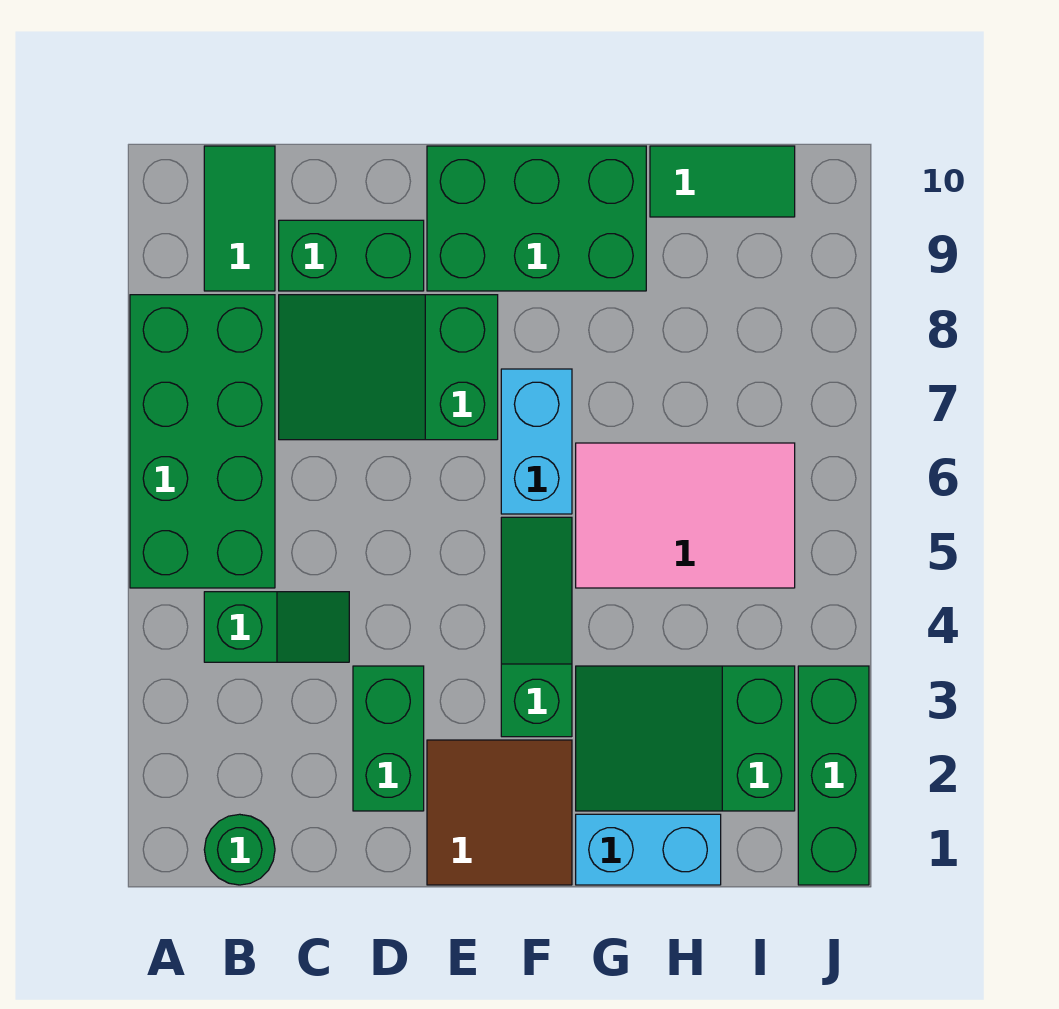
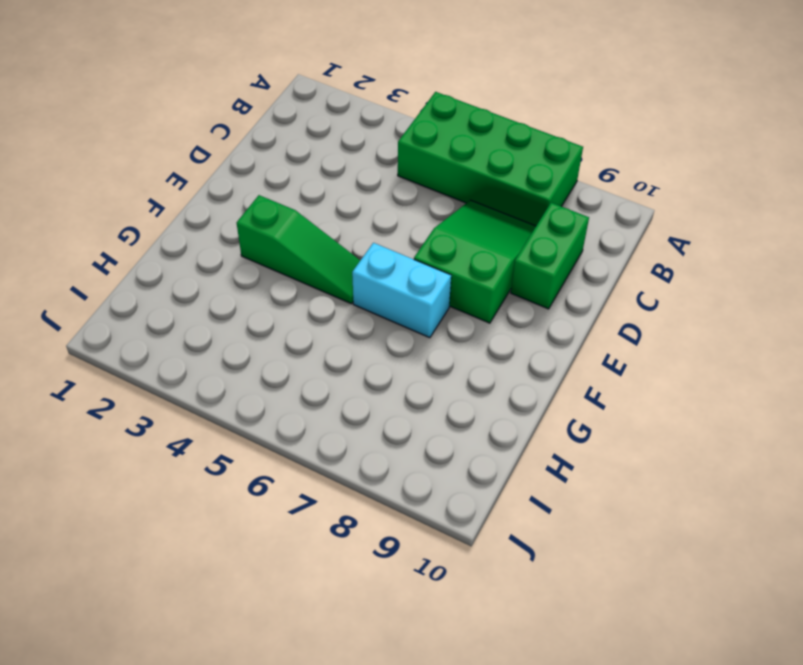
none -> green round brick B1 level 1
none -> green slope B4:C4 level 1 top B
none -> green tile B9:B10 level 1

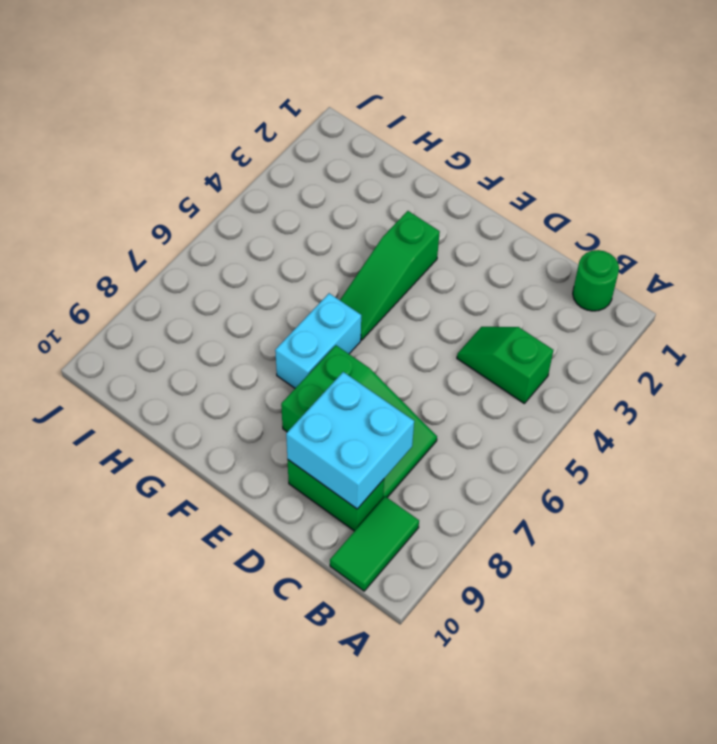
cyan brick C8:D9 level 2 -> none
none -> green brick A5:B8 level 1
none -> green brick D2:D3 level 1
none -> brown tile E1:F2 level 1

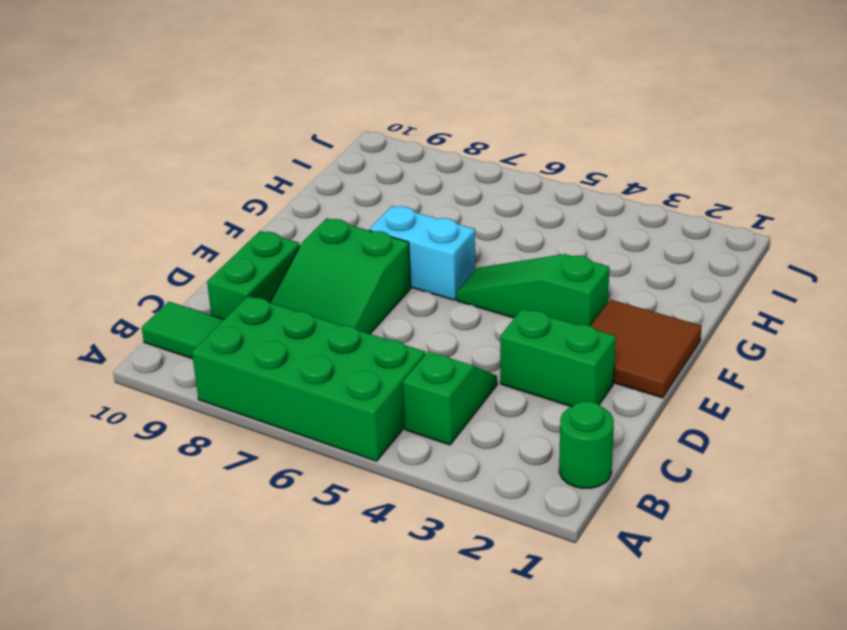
none -> green brick E9:G10 level 1
none -> cyan brick G1:H1 level 1
none -> green slope G2:I3 level 1 top I

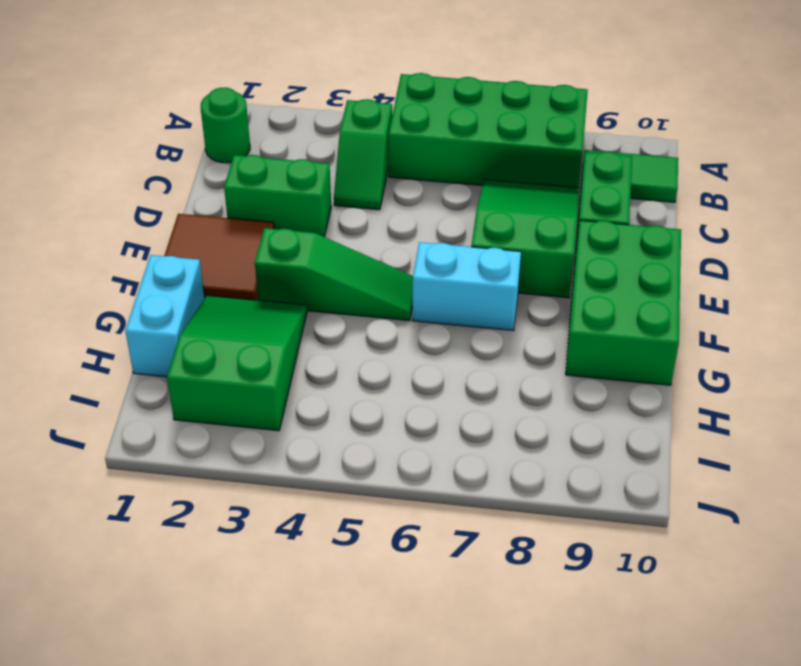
none -> pink tile G5:I6 level 1
none -> green tile H10:I10 level 1
none -> green brick J1:J3 level 1

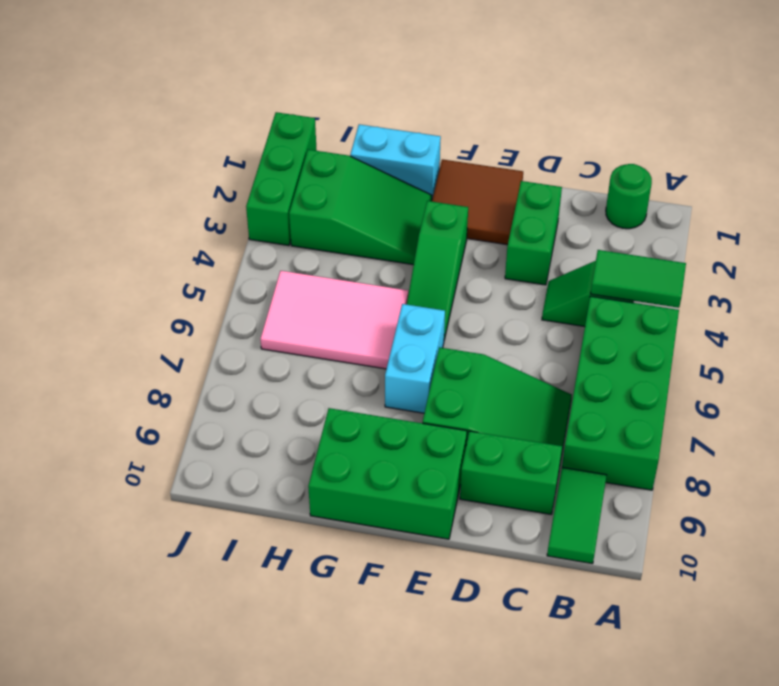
green tile A4:B4 level 2 -> green tile H10:I10 level 1

